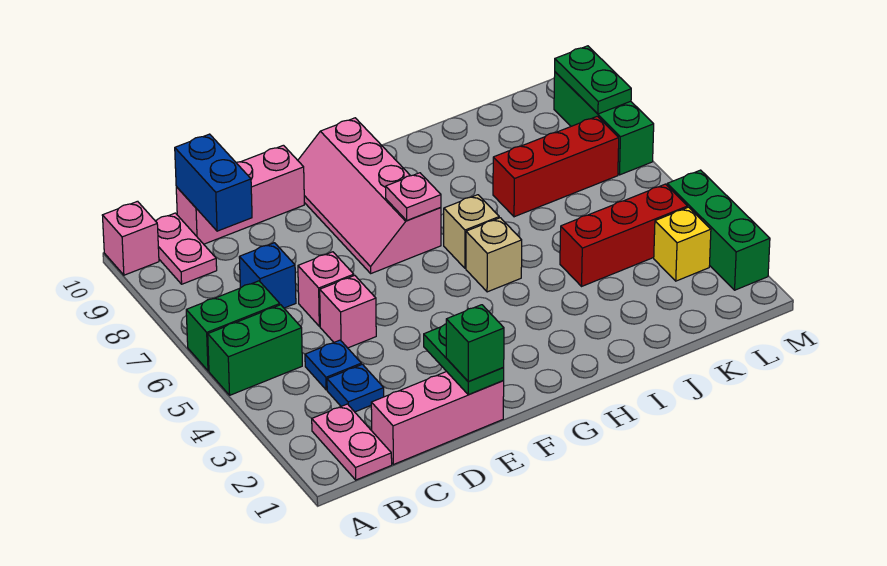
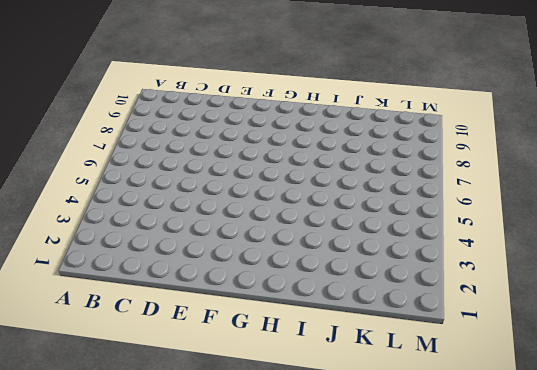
none -> green brick A5:B5 level 1
none -> green brick A6:B6 level 1
none -> pink brick A10 level 1

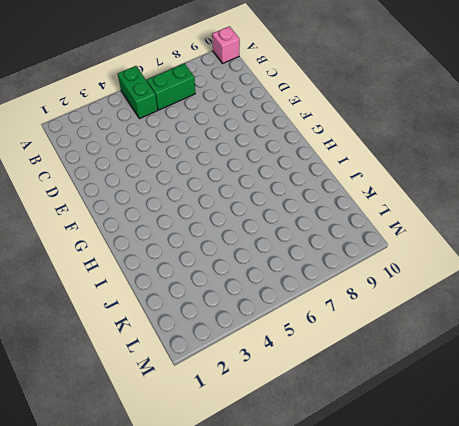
green brick B6:B7 level 1 -> green brick A6:B6 level 1
none -> pink plate B1:B2 level 1
none -> pink plate B9:B10 level 1
none -> pink brick C1:E1 level 1

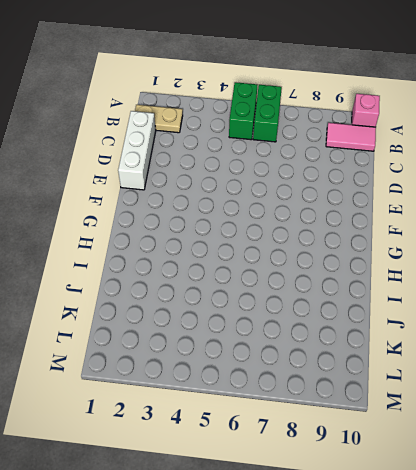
tan plate B1:B2 level 1 -> pink plate B1:B2 level 1
pink tile B9:B10 level 1 -> pink plate B9:B10 level 1
white brick C1:E1 level 1 -> pink brick C1:E1 level 1
none -> blue plate C3 level 1
none -> blue plate C4 level 1
none -> blue brick C7 level 1

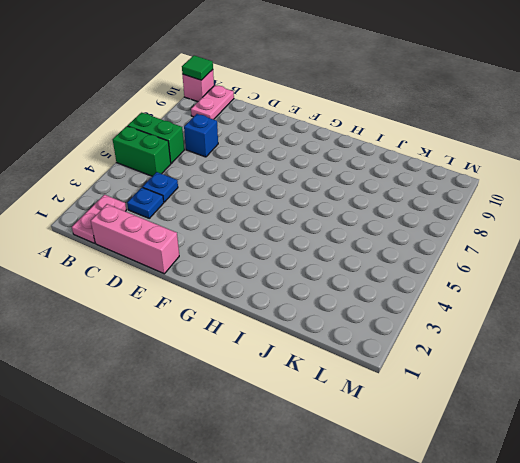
green tile A10 level 2 -> none
none -> pink brick C10:E10 level 1
none -> pink brick D5 level 1
none -> pink brick D6 level 1

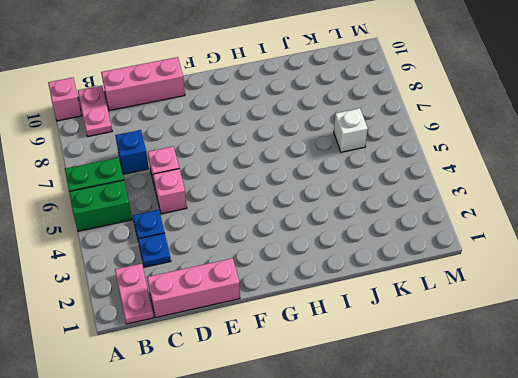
white brick K6 level 1 -> none
none -> pink slope F7:G10 level 1 top G
none -> tan brick H5 level 1
none -> tan brick H6 level 1

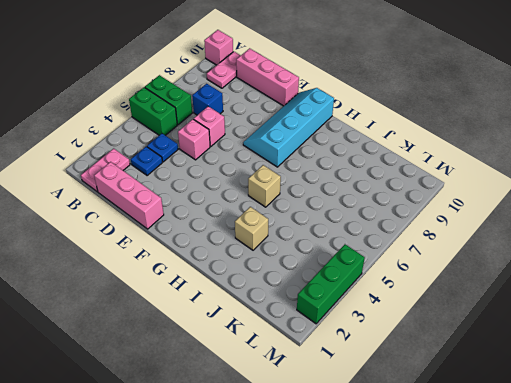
cyan slope F7:G10 level 1 top G -> pink slope F7:G10 level 1 top G
tan brick I3 level 1 -> tan brick H6 level 1
none -> red brick J4:L4 level 1
none -> red brick J7:L7 level 1
none -> yellow brick L3 level 1

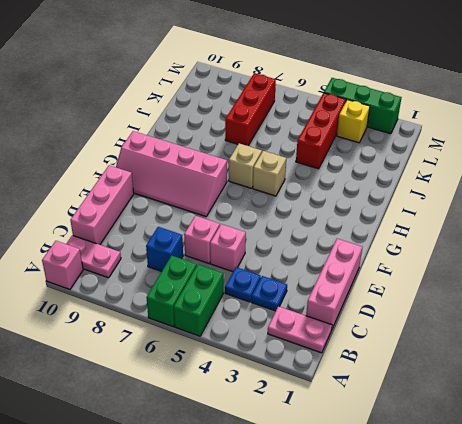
none -> green brick M7:M9 level 1
none -> blue brick C9:C10 level 2
none -> green plate E1:E2 level 2

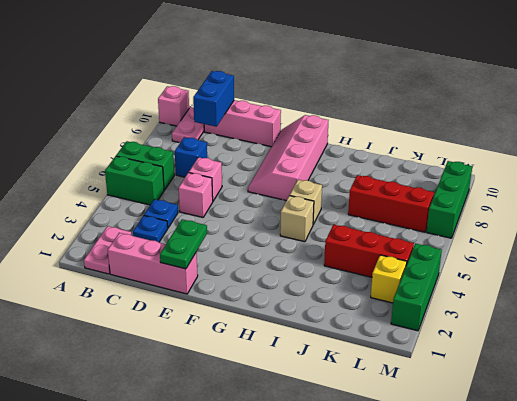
none -> pink plate G7 level 2
none -> green plate M8:M9 level 2
none -> green brick E1 level 3

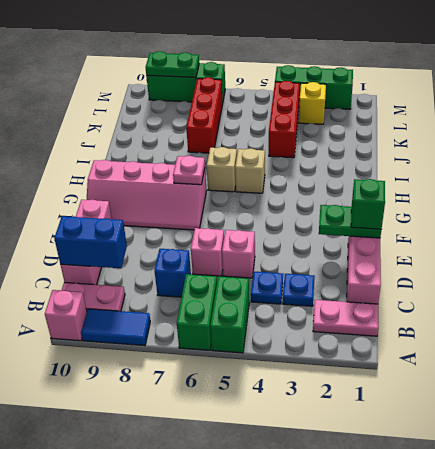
blue tile A8:A9 level 1 -> none

